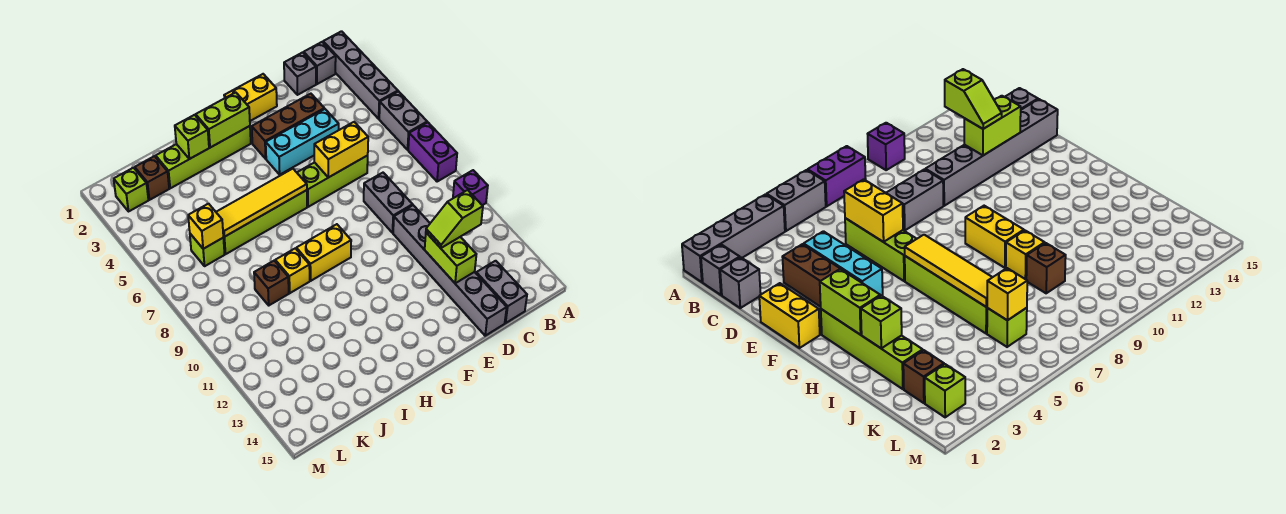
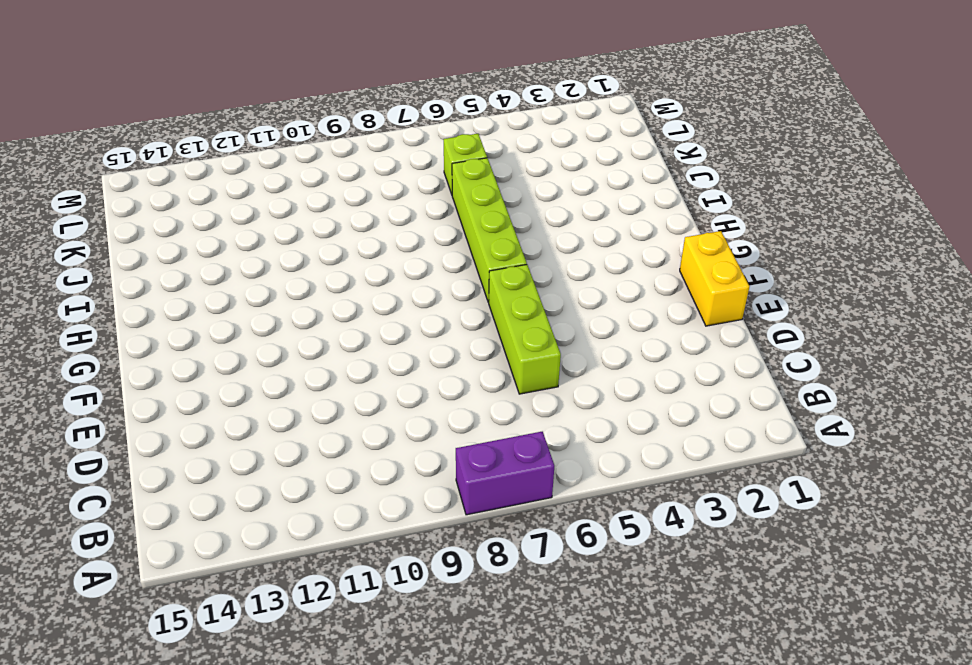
none -> grey brick A1:A4 level 1
none -> grey brick A5:A6 level 1
none -> purple brick A10 level 1

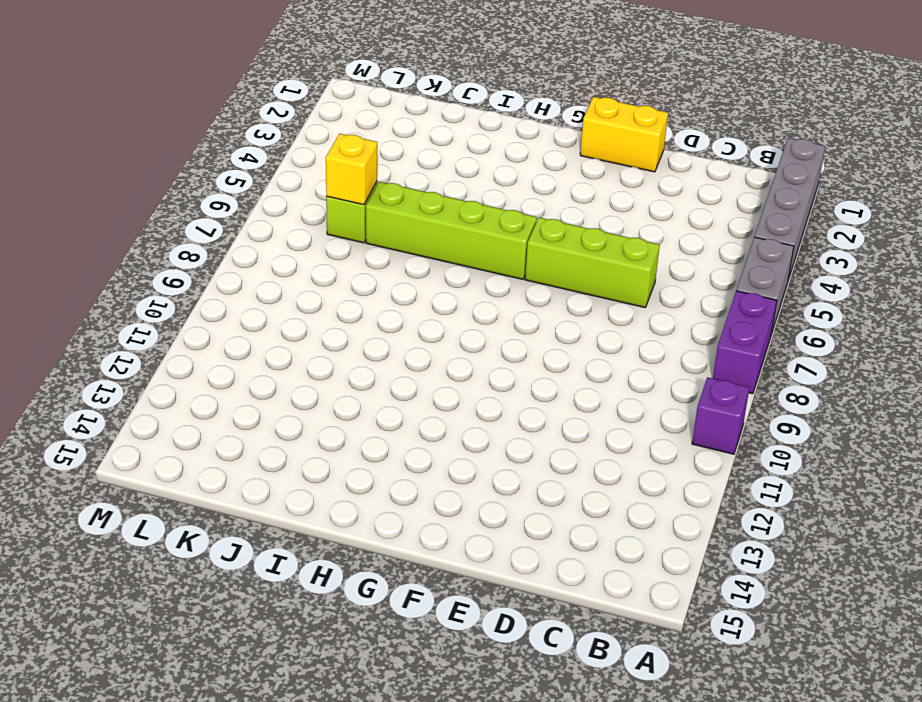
none -> grey brick B1 level 1
none -> grey brick C1 level 1
none -> grey brick C14:C15 level 1

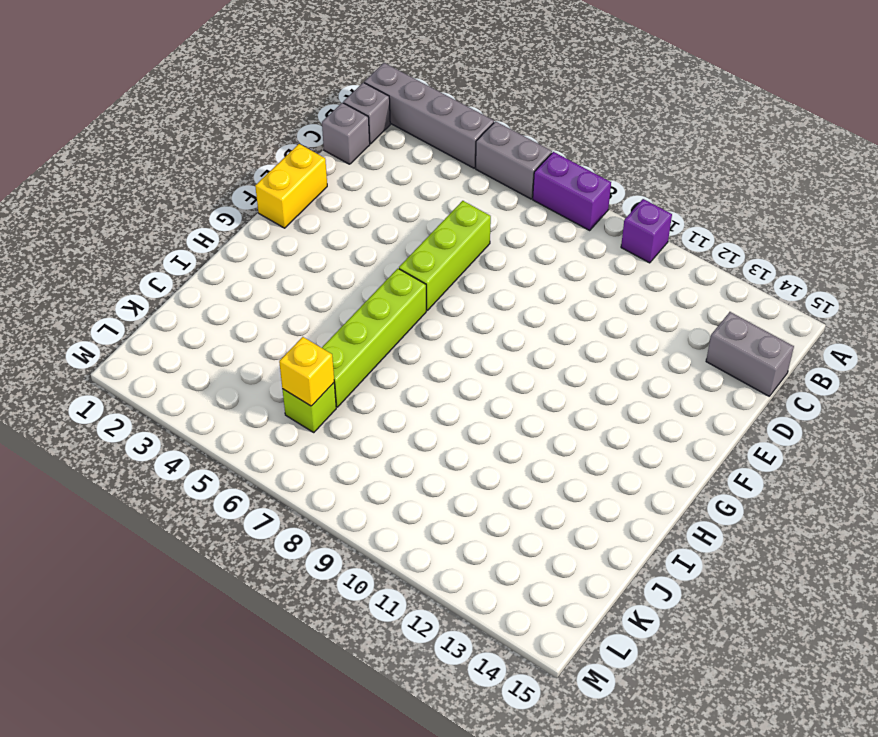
none -> brown brick D3:F3 level 1
none -> cyan brick D4:F4 level 1
none -> grey brick D8:D9 level 1

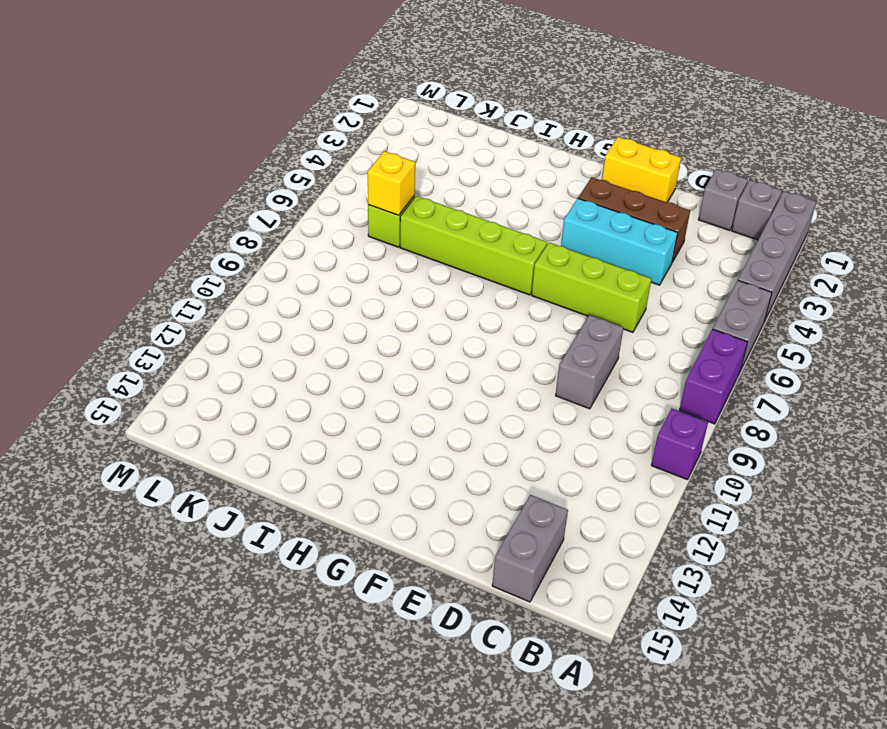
none -> grey brick D10:D15 level 1
none -> lime brick G2:J2 level 1
none -> yellow brick G9:H9 level 1

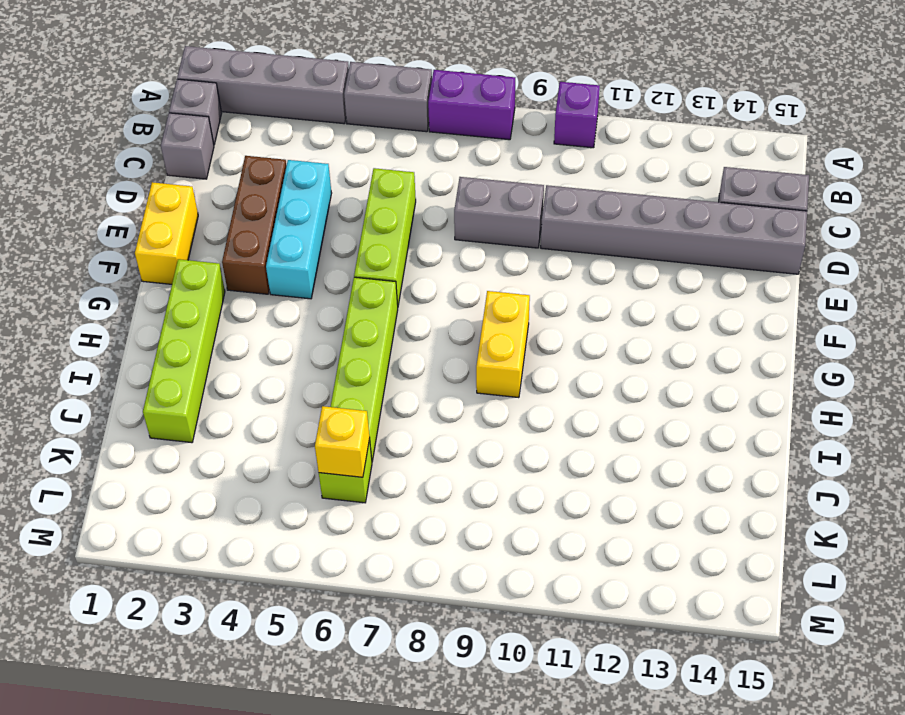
none -> yellow brick I9 level 1
none -> brown brick J9 level 1
none -> brown brick K2 level 1

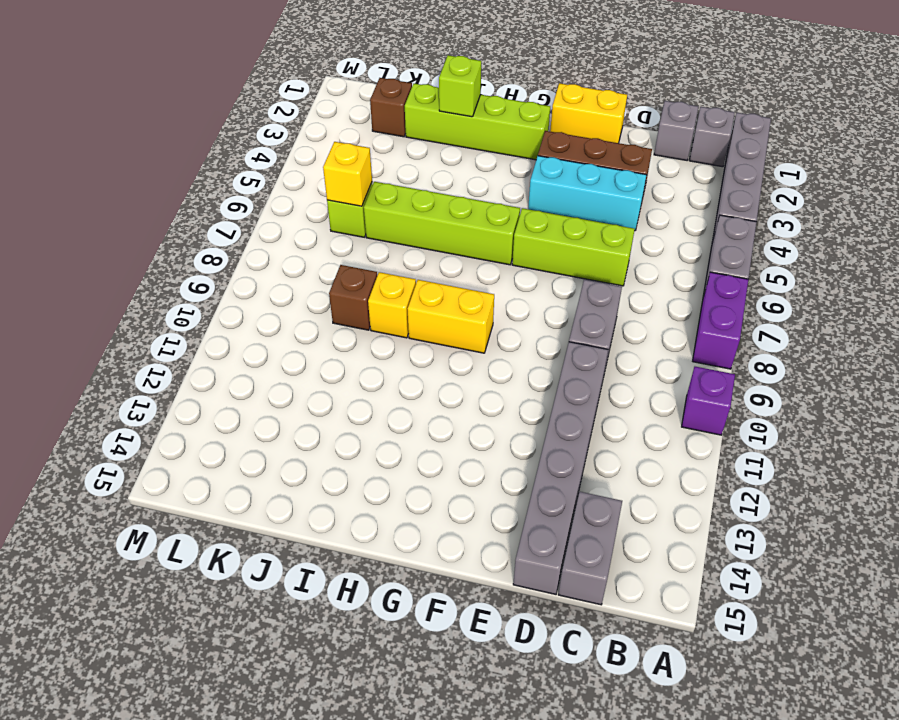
none -> lime brick L2 level 1
none -> yellow brick D6:E6 level 2
none -> lime brick D12:D13 level 2

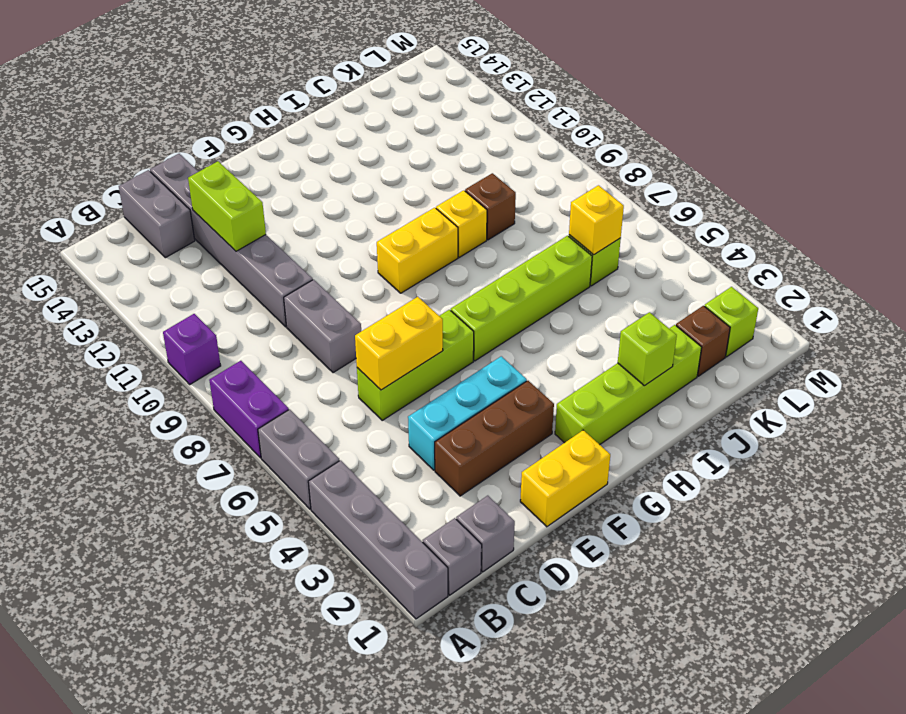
none -> lime brick G2:H2 level 2
none -> yellow tile G6:J6 level 2
none -> lime slope C12:D12 level 3 top C

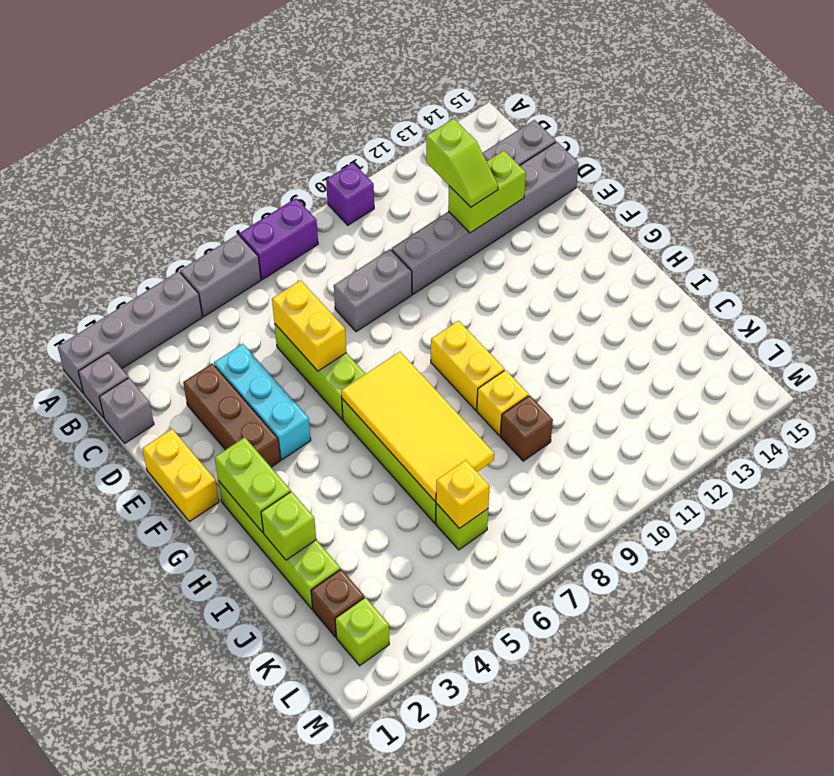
yellow tile G6:J7 level 2 -> yellow tile G6:J6 level 2

